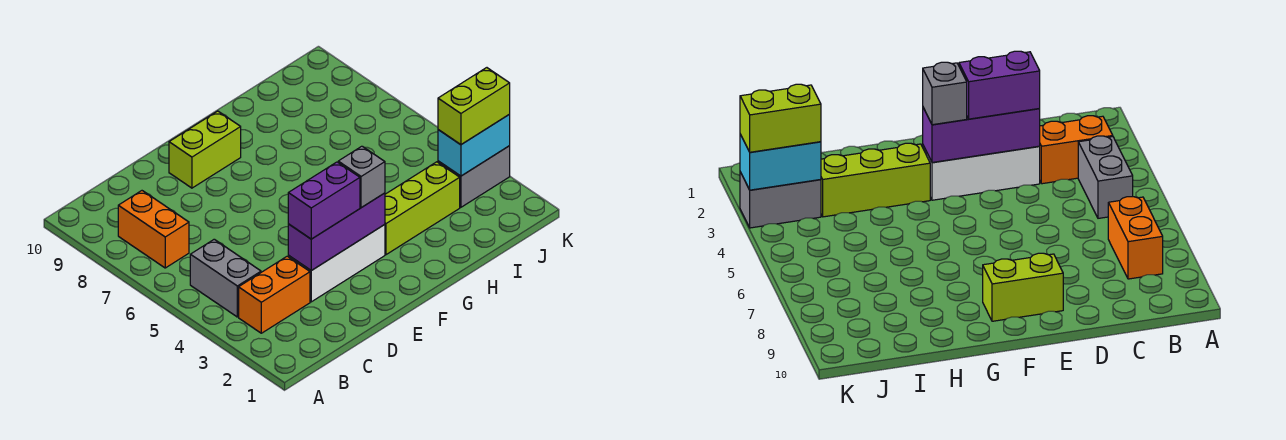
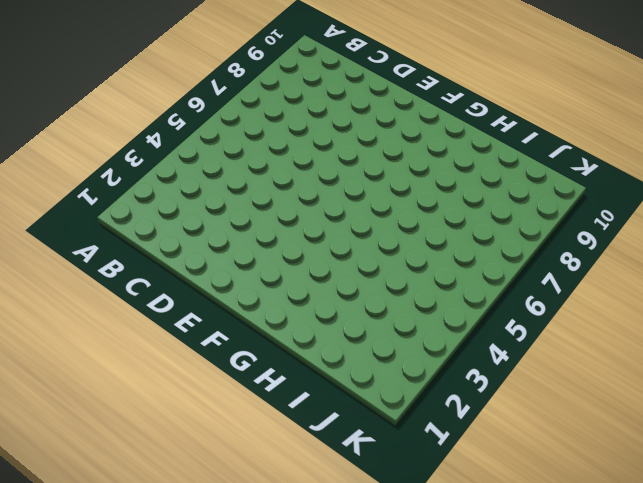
none -> orange brick B3:C3 level 1
none -> grey brick B4:B5 level 1
none -> orange brick B7:B8 level 1

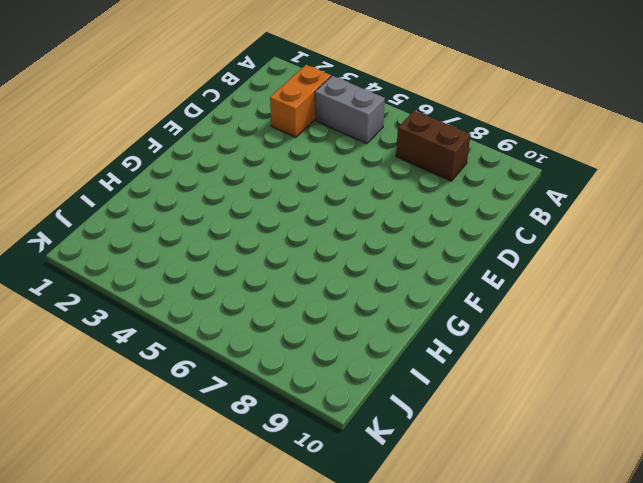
brown brick B7:B8 level 1 -> orange brick B7:B8 level 1
none -> white brick D3:F3 level 1
none -> lime brick E9:F9 level 1
none -> lime brick G3:I3 level 1

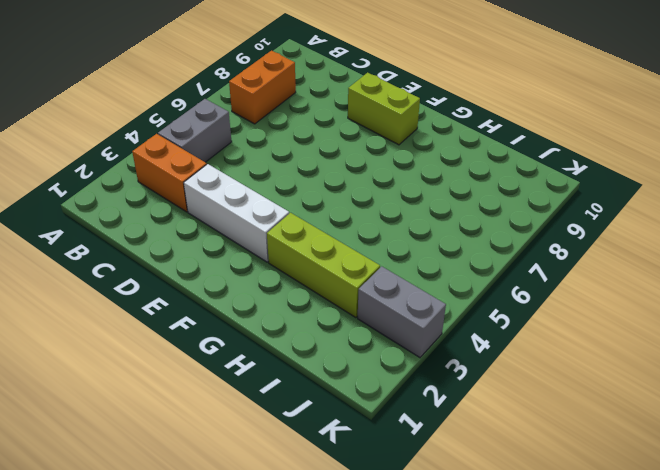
none -> purple brick D3:F3 level 2
none -> cyan brick J3:K3 level 2
none -> purple brick D3:E3 level 3

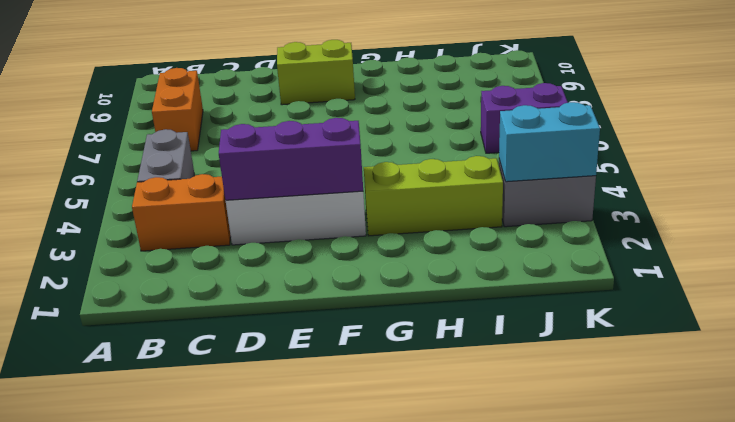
purple brick J6:K6 level 1 -> purple brick D3:E3 level 3
none -> grey brick F3 level 3
none -> lime brick J3:K3 level 3

